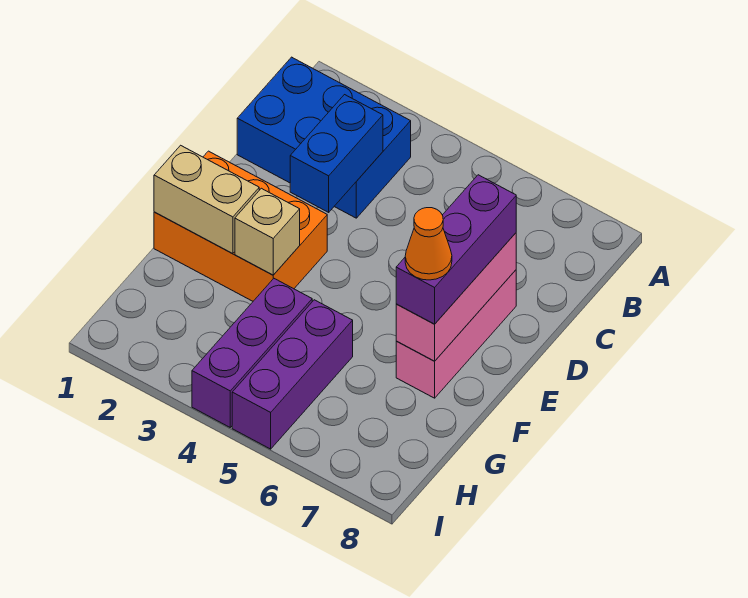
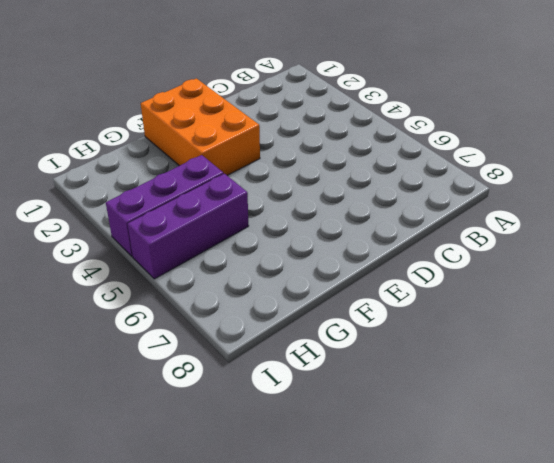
none -> blue brick B1:C3 level 1
none -> pink brick D7:F7 level 1

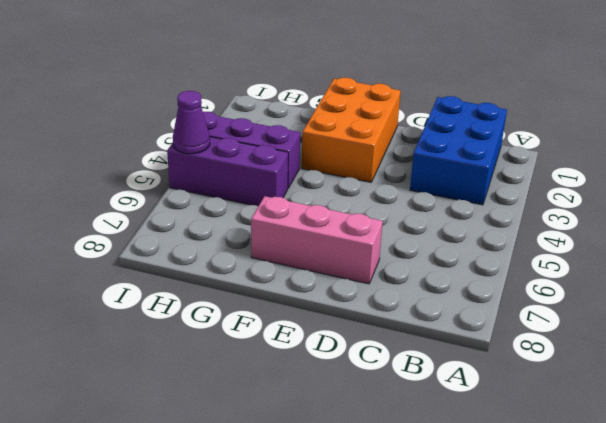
purple cone I5 level 2 -> none
none -> blue brick C3:D3 level 2
none -> pink brick D7:F7 level 2

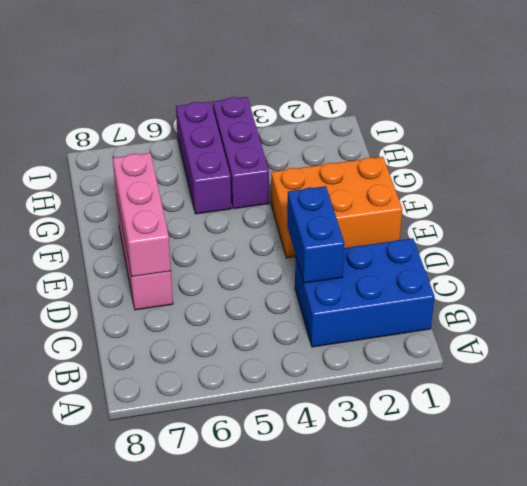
none -> tan brick F1:F2 level 2
none -> tan brick F3 level 2

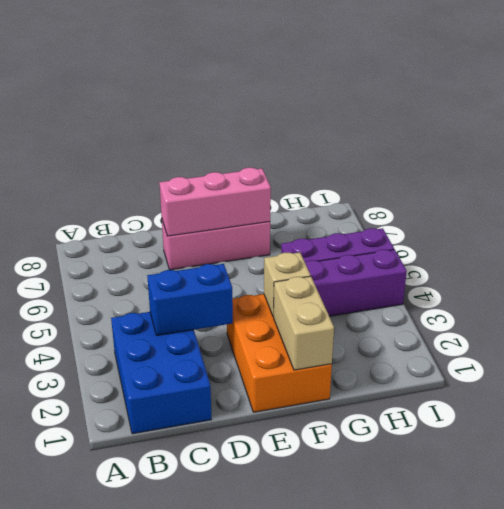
none -> purple brick D7:F7 level 3
none -> orange cone F7 level 4

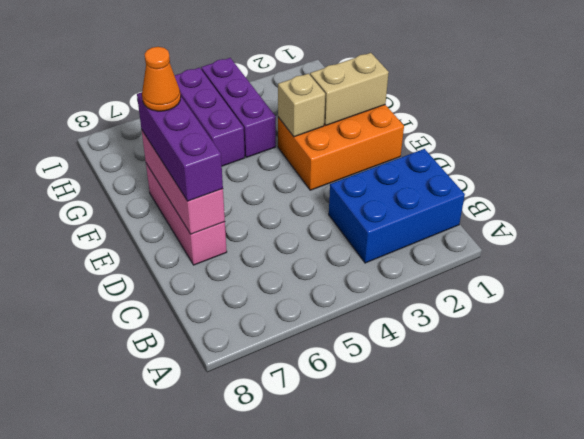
none -> blue brick C3:D3 level 2

